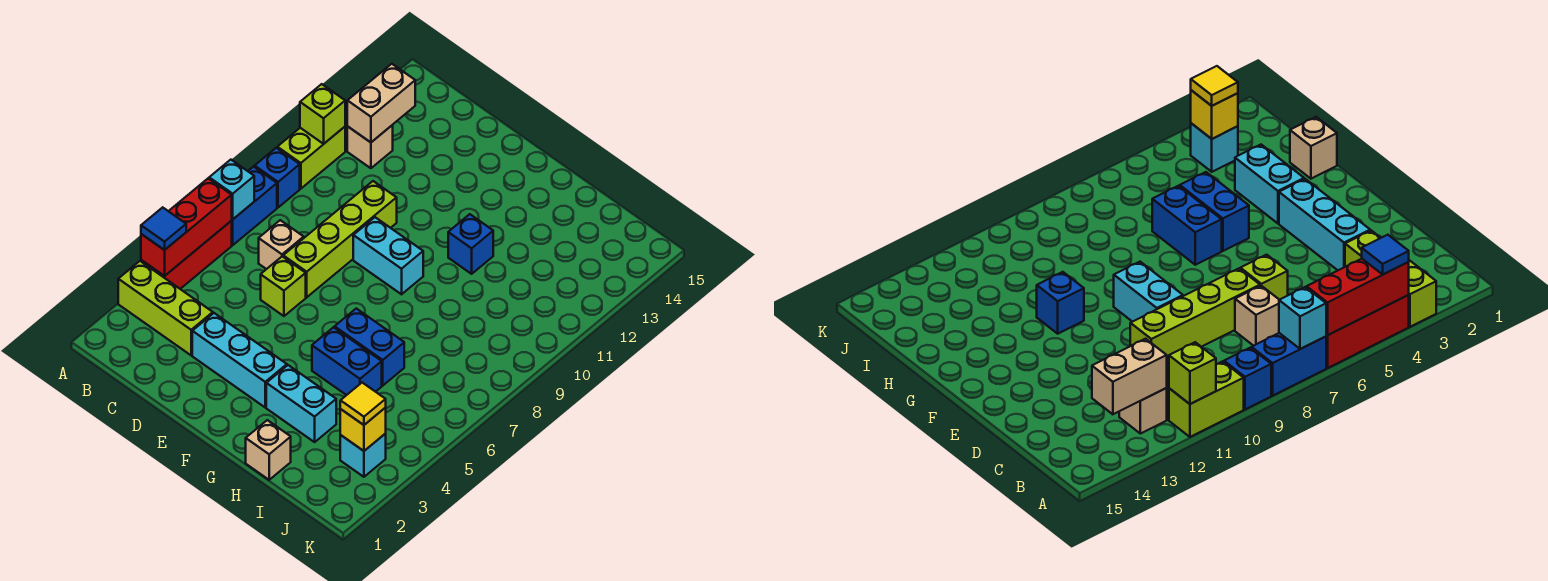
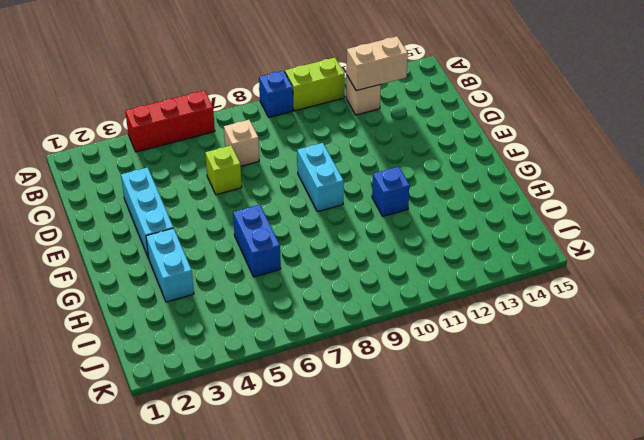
none -> lime brick A3:C3 level 1
none -> blue brick A7:A8 level 1
none -> lime brick D7:D10 level 1

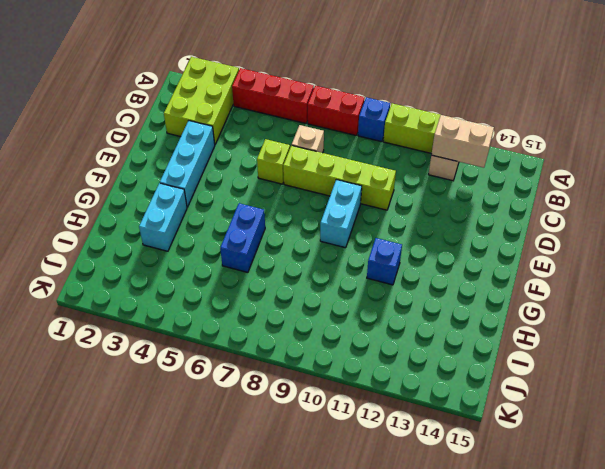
lime brick A2:C3 level 1 -> lime brick A3:C3 level 1
red brick A7:A8 level 1 -> blue brick A7:A8 level 1
none -> blue brick G5:H5 level 1
none -> tan brick H1 level 1
none -> cyan brick J3 level 1

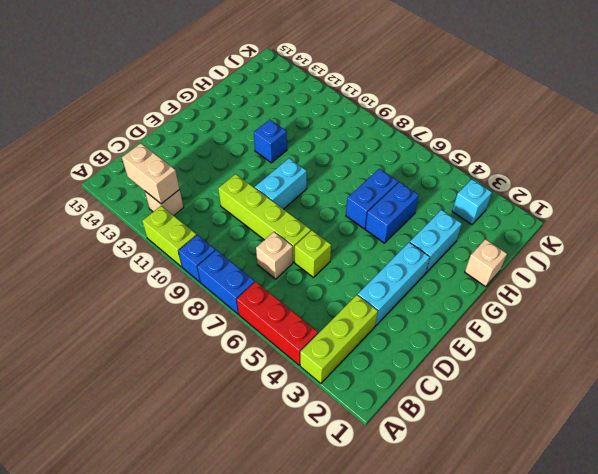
none -> red brick A4:A6 level 2
none -> cyan brick A7 level 2
none -> lime brick A11 level 2

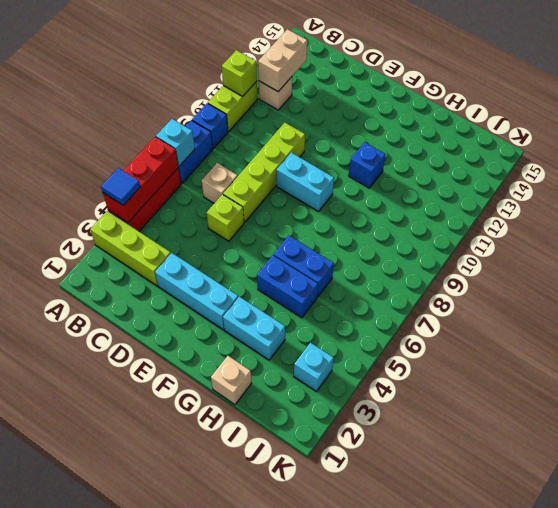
none -> yellow brick J3 level 2
none -> yellow tile J3 level 3

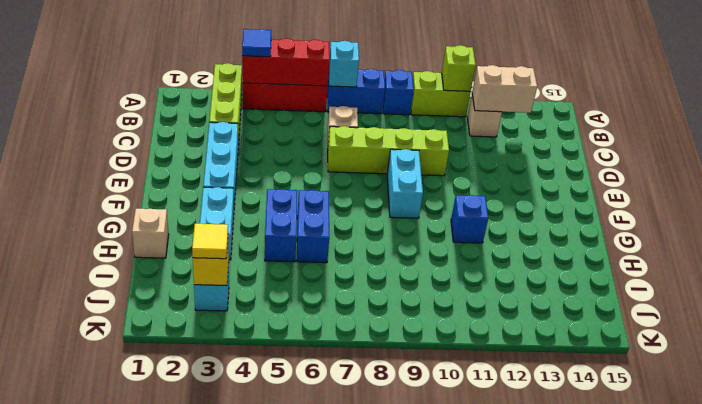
none -> lime brick D6 level 1

